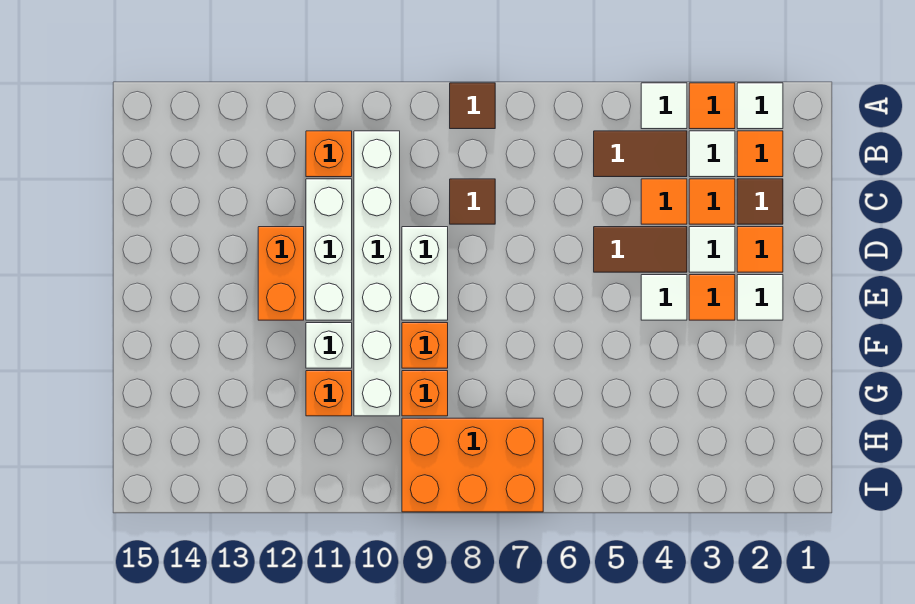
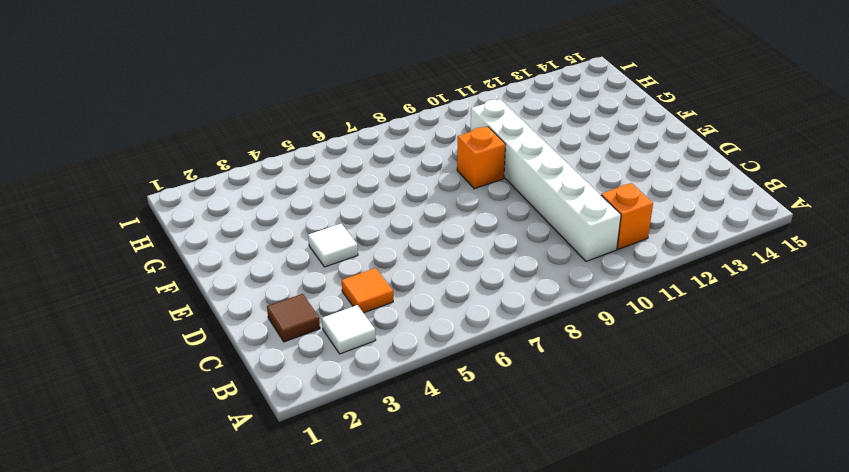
none -> white tile A2 level 1
none -> orange tile A3 level 1
none -> white tile A4 level 1

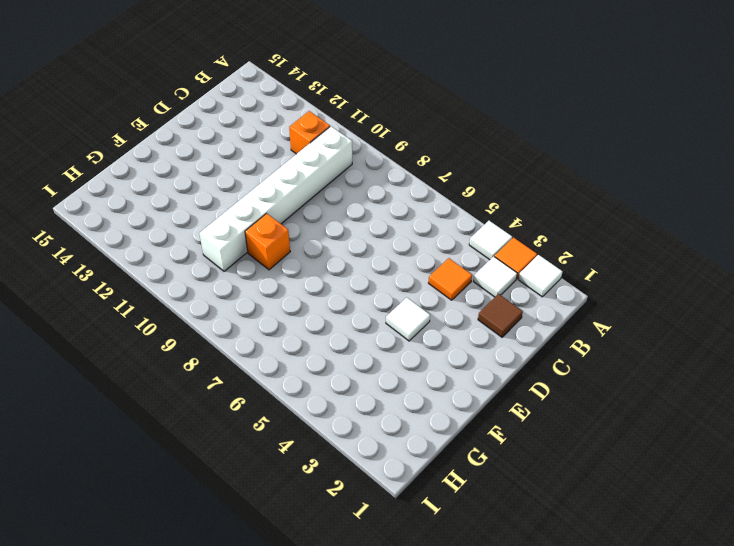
none -> brown tile A8 level 1
none -> orange tile B2 level 1
none -> brown tile B4:B5 level 1

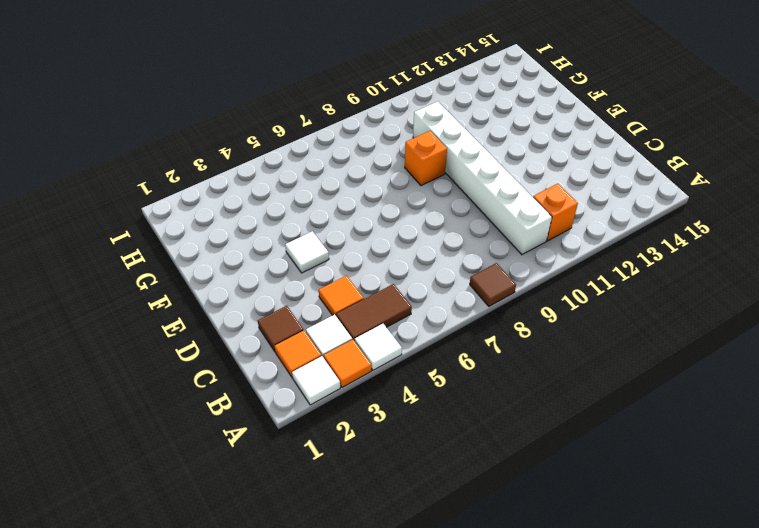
none -> orange tile C3 level 1
none -> brown tile C8 level 1
none -> white brick C11:E11 level 1

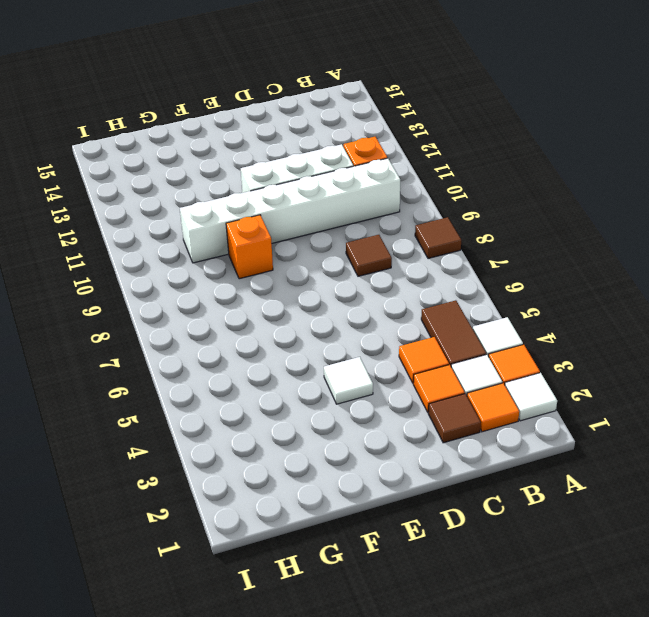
none -> orange tile D2 level 1
none -> white tile D3 level 1
none -> brown tile D4:D5 level 1

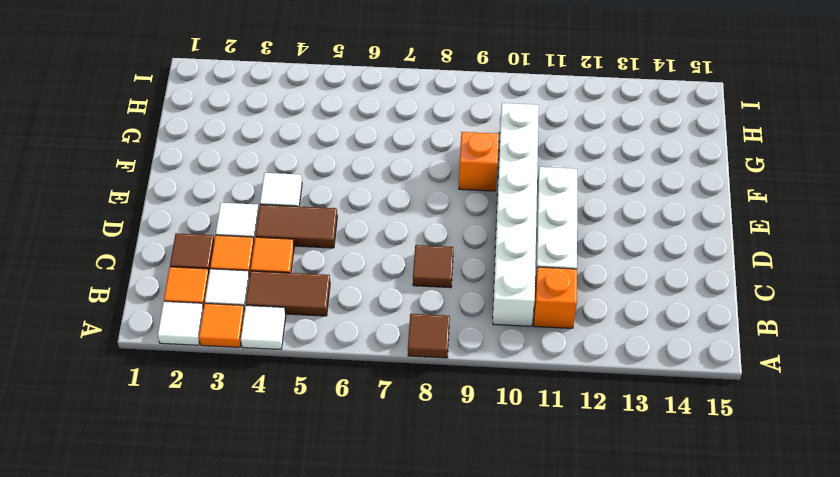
none -> orange tile D2 level 1
none -> white brick D9:E9 level 1
none -> orange brick D12:E12 level 1

